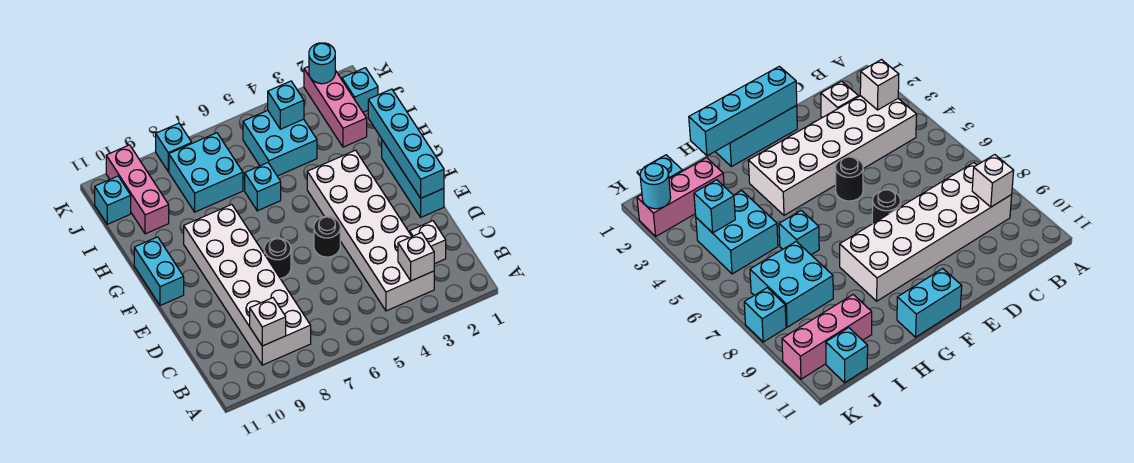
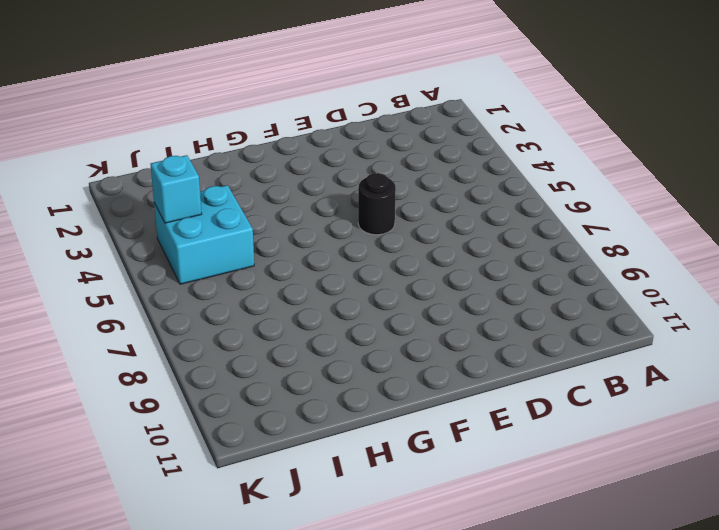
none -> white brick B3:G4 level 1
none -> white brick B8:G9 level 1
none -> white brick C2 level 1

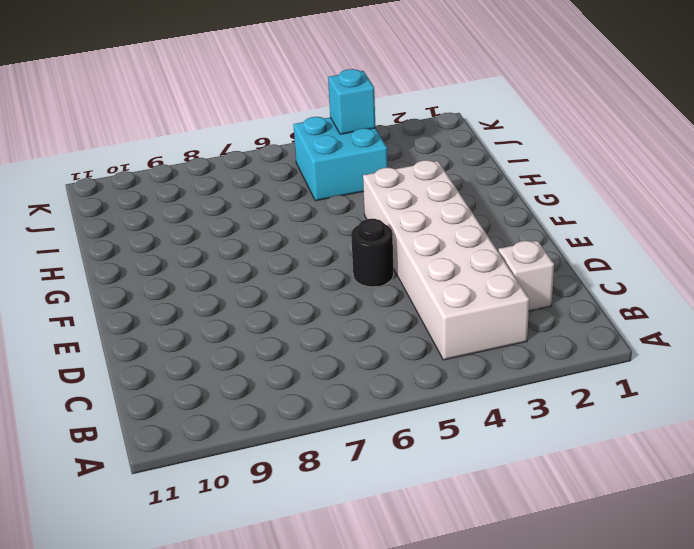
none -> white brick B8:G9 level 1
none -> cyan brick E1:G1 level 1
none -> black round brick E7 level 1

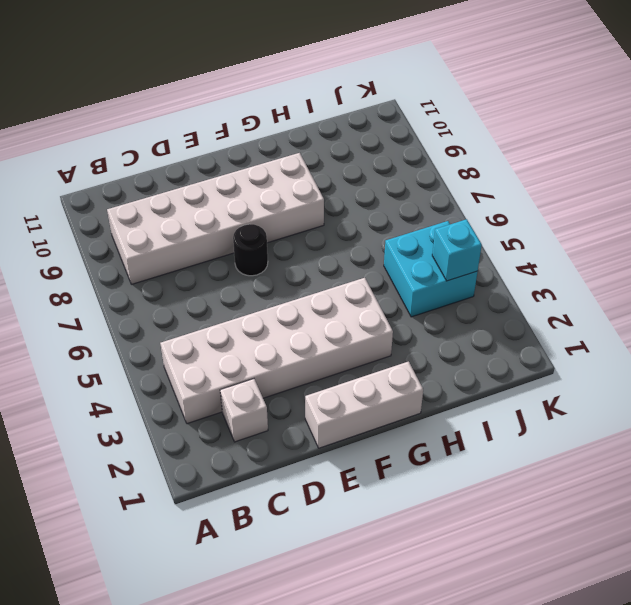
white brick E1:G1 level 1 -> cyan brick E1:G1 level 1
none -> black round brick E5 level 1
none -> cyan brick F11:G11 level 1
none -> cyan brick H6 level 1

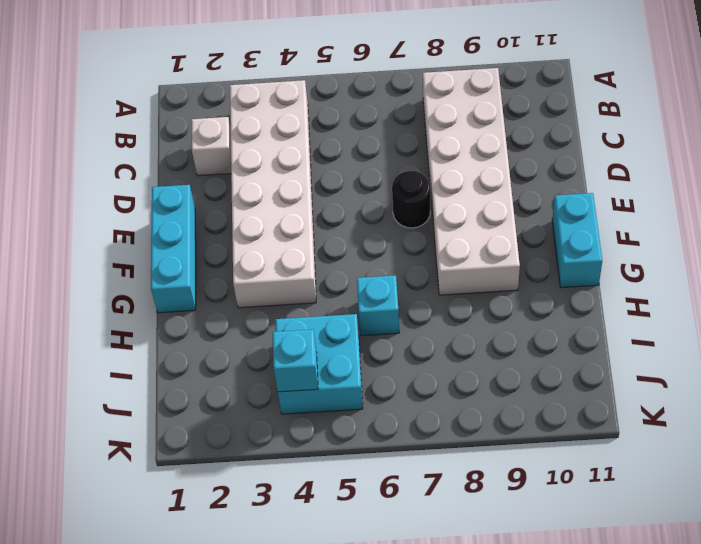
none -> black round brick E5 level 1
none -> pink brick I2:K2 level 1
none -> cyan brick I7:J8 level 1

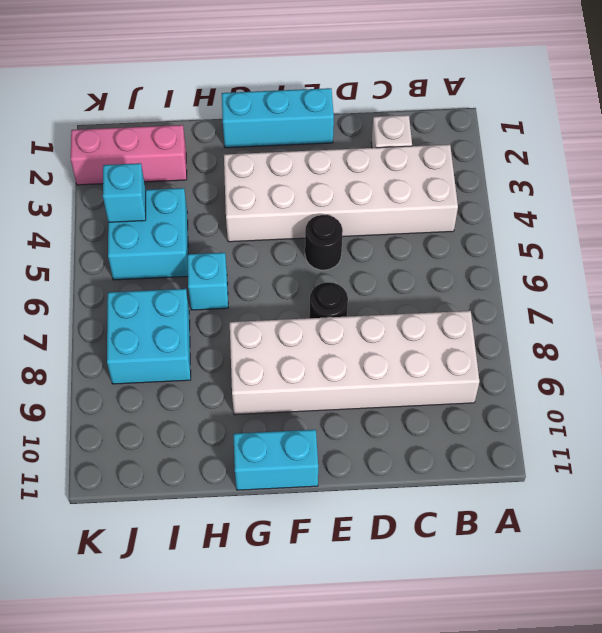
none -> pink brick I10:K10 level 1
none -> cyan brick J1 level 1
none -> cyan brick J11 level 1

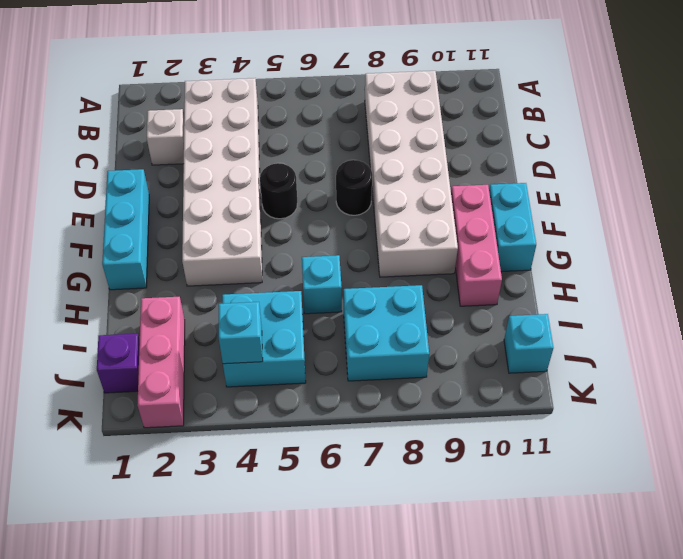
pink brick F10:H10 level 1 -> pink brick I10:K10 level 1
purple brick J1 level 1 -> cyan brick J1 level 1
none -> cyan brick K8 level 1
none -> white brick B3 level 2
none -> white brick B9 level 2

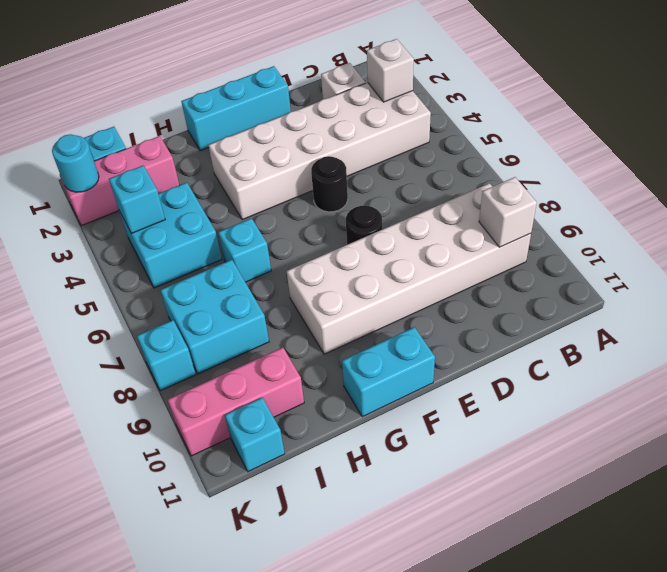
none -> cyan brick E1:H1 level 2

